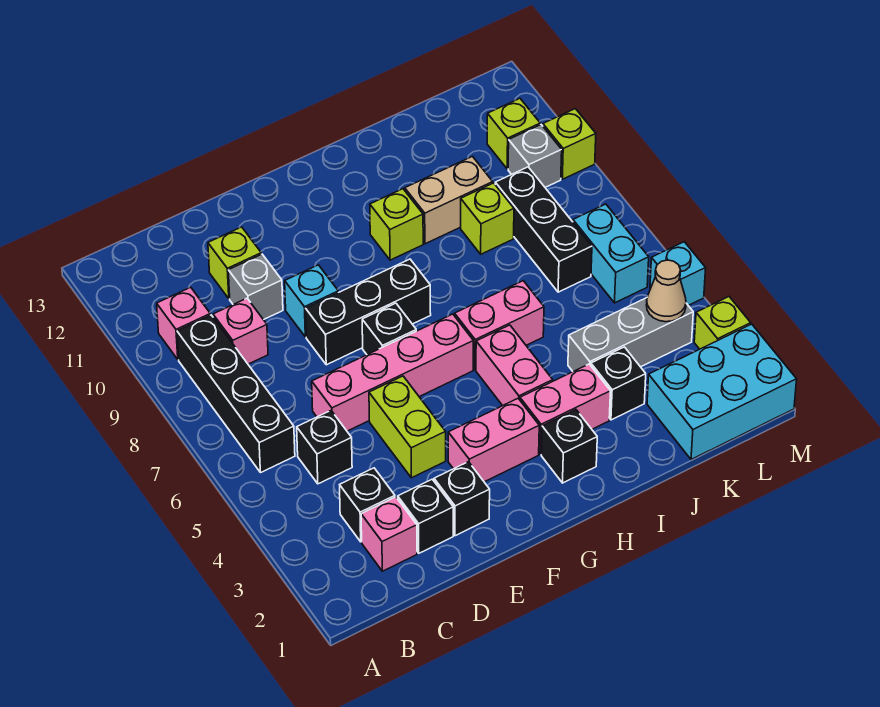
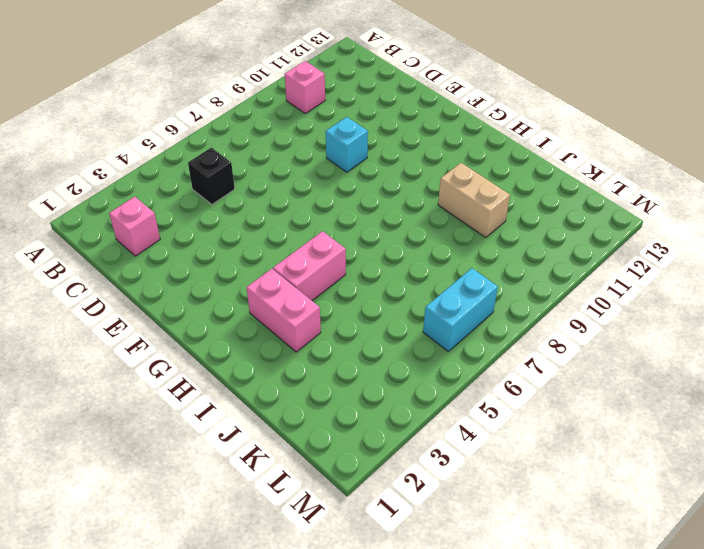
none -> black brick B6:B9 level 1
none -> black brick C3 level 1
none -> pink brick C9 level 1
none -> black brick D2 level 1

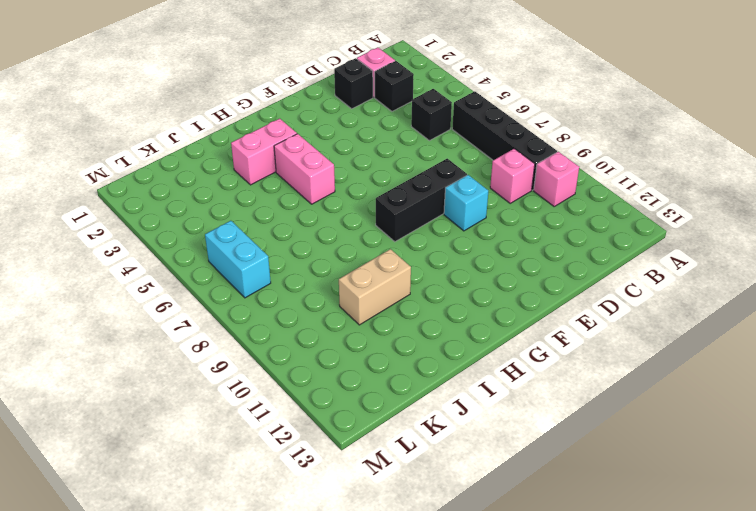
none -> pink brick D6:G6 level 1
none -> grey brick D10 level 1
none -> lime brick D11 level 1
none -> black brick E2 level 1

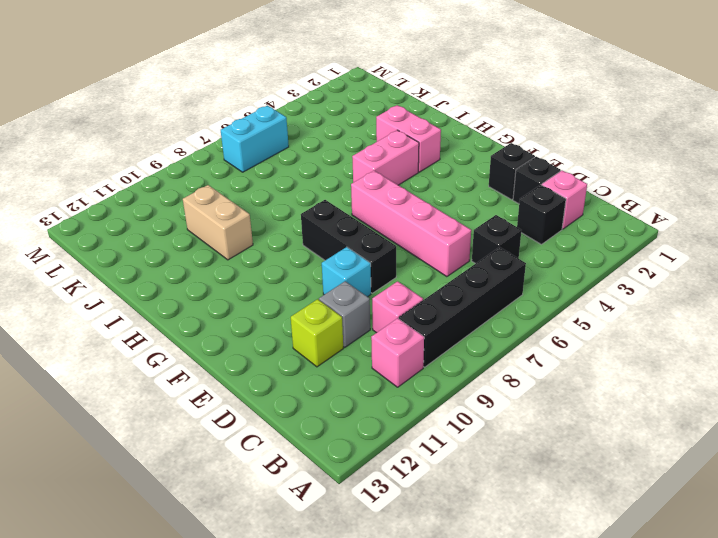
none -> lime brick E4:E5 level 1
none -> pink brick F3:G3 level 1
none -> black brick F7 level 1
none -> black brick H2 level 1

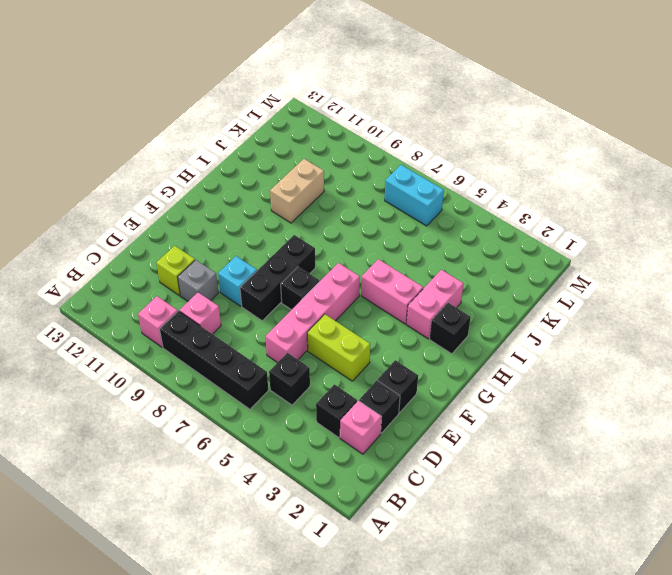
none -> pink brick F3:G3 level 1
none -> pink brick H6:I6 level 1
none -> lime brick H10 level 1
none -> black brick J3 level 1

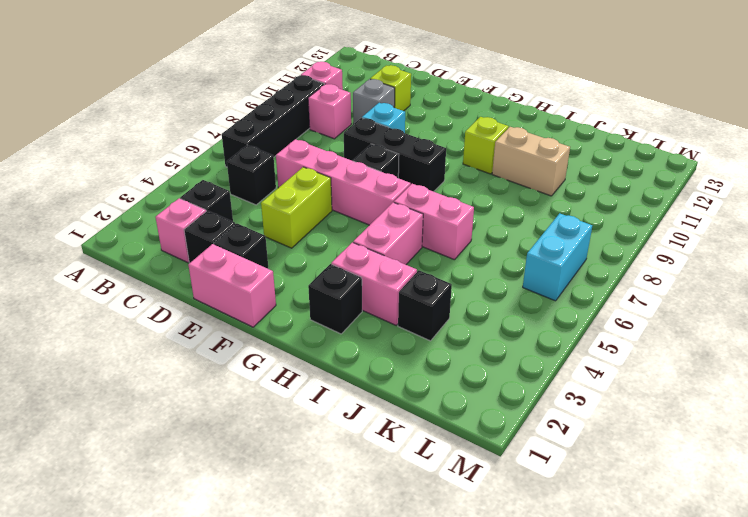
pink brick E1:F1 level 1 -> pink brick F3:G3 level 1
none -> grey brick J4:L4 level 1
none -> lime brick J9 level 1
none -> cyan brick K1:M2 level 1
none -> black brick K7:K9 level 1

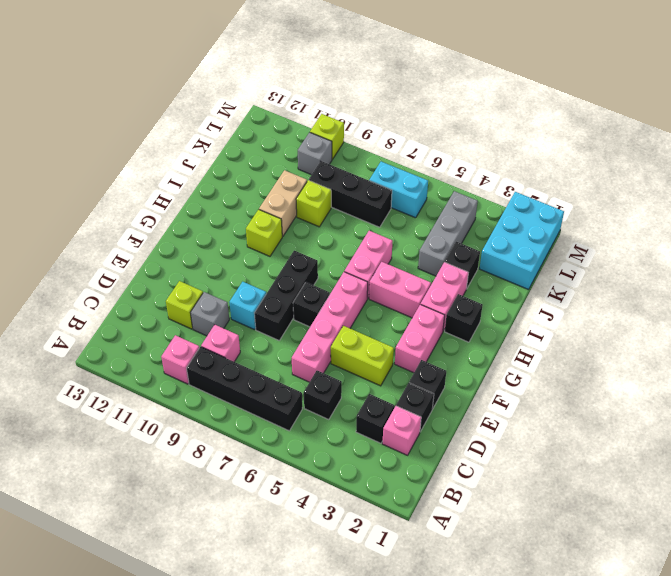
none -> lime brick L11 level 1
none -> lime brick M3 level 1
none -> cyan brick M5 level 1
none -> tan cone L4 level 2

